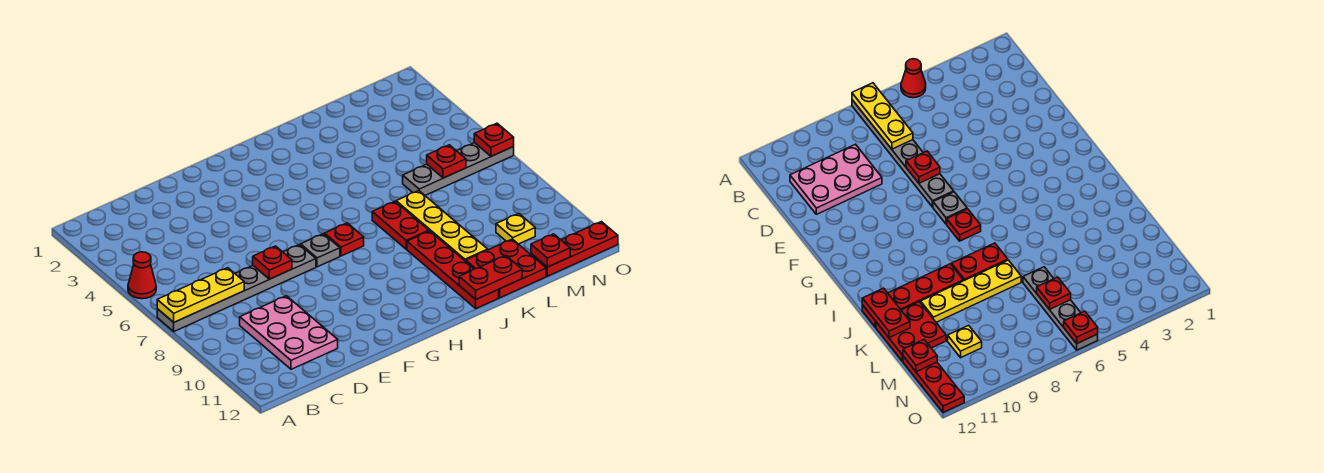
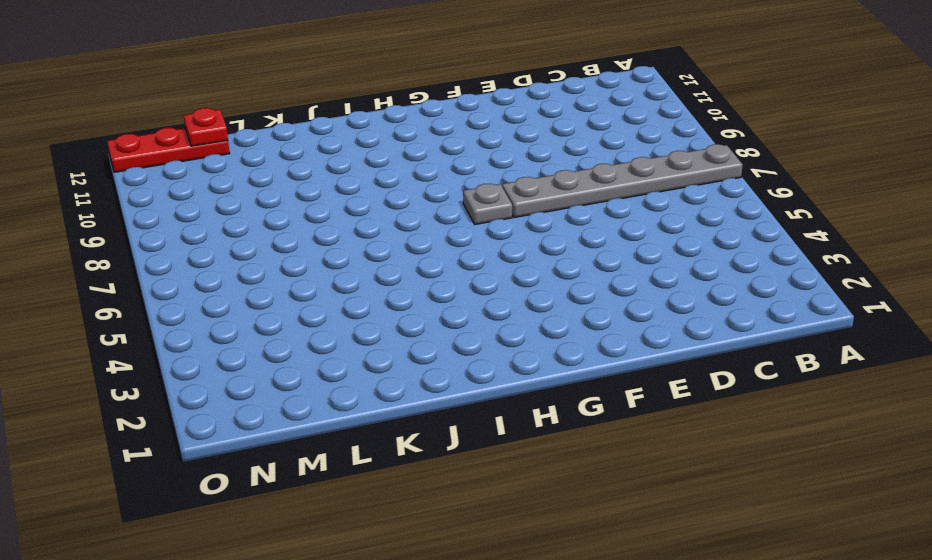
none -> red cone A5 level 1
none -> pink plate C9:D11 level 1
none -> red plate H7 level 1

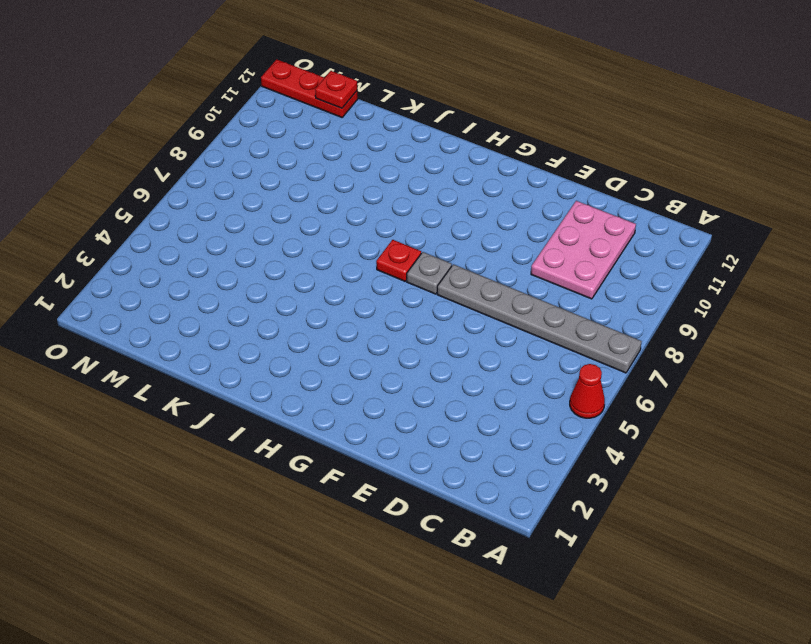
none -> red plate J7:J8 level 1
none -> red plate J9:J12 level 1
none -> yellow plate K7:K10 level 1

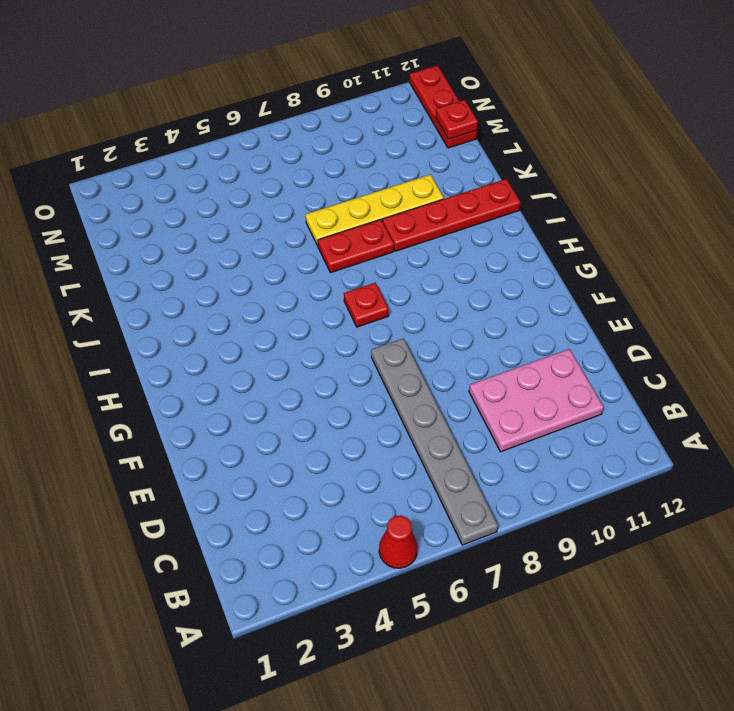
none -> grey plate G7 level 1
none -> red plate K11:L12 level 1
none -> grey plate L6:O6 level 1

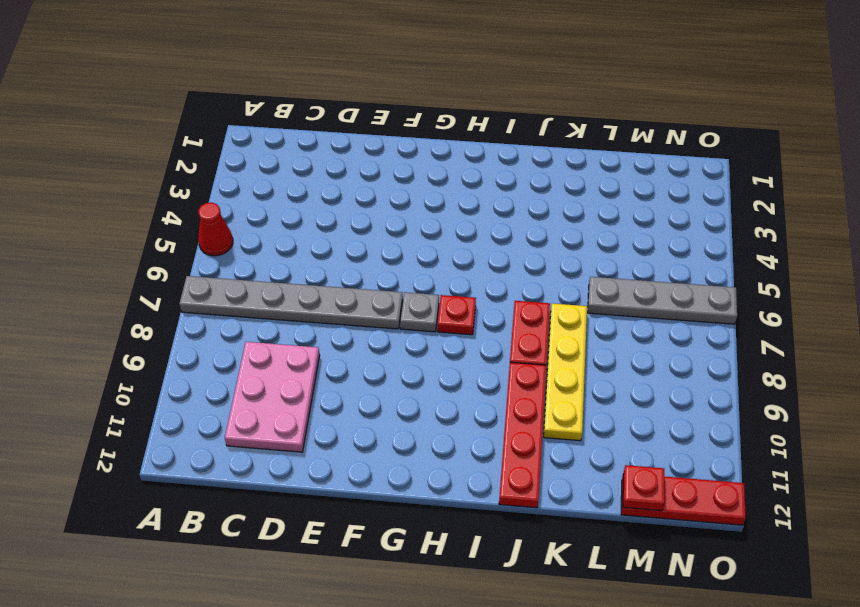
none -> red plate K11:L12 level 1
none -> yellow plate M10 level 1
none -> yellow plate A7:C7 level 2

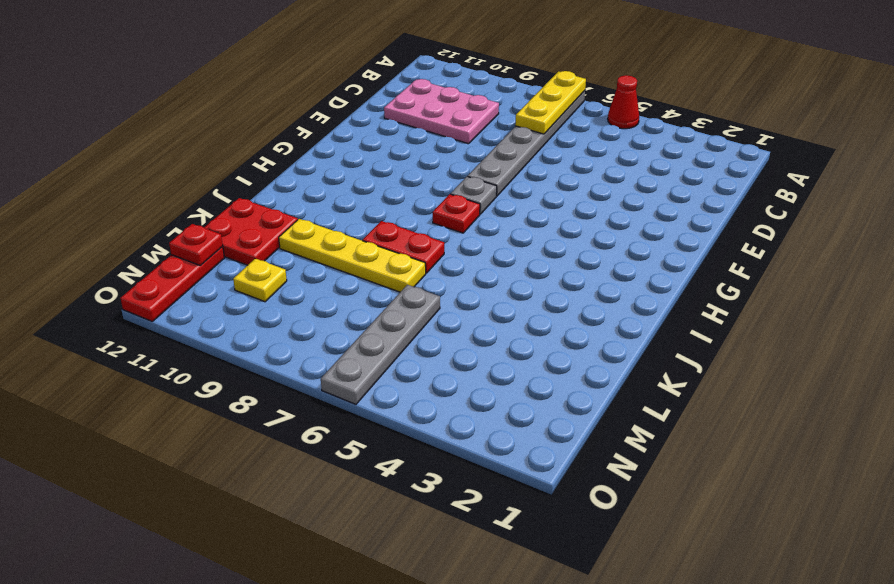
none -> red plate J9:J12 level 1
none -> red plate E7 level 2
none -> red plate J12:K12 level 2

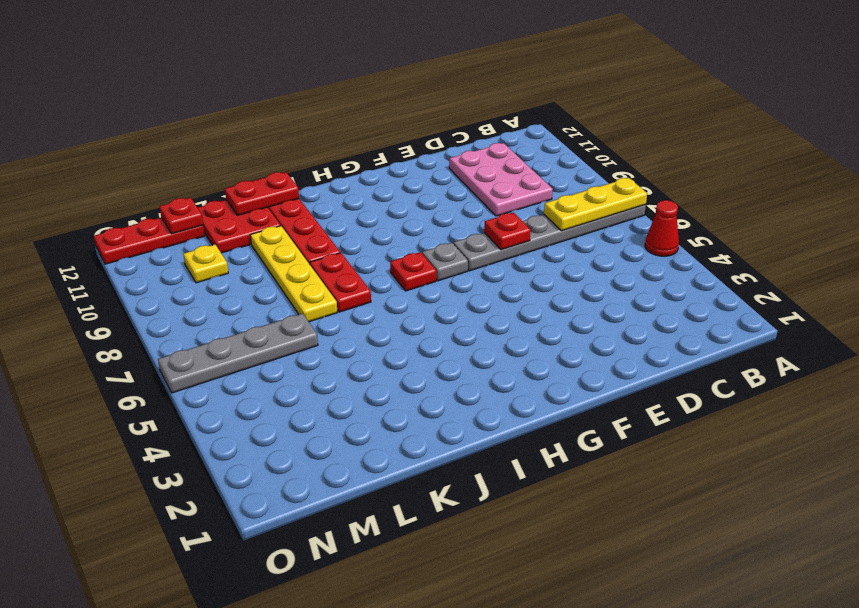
none -> red plate M6 level 2
none -> red plate O6 level 2

